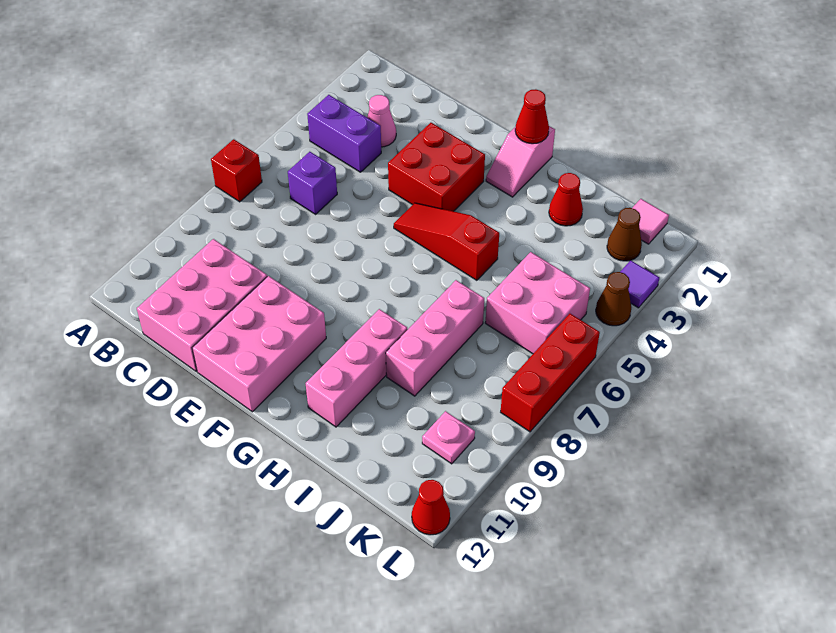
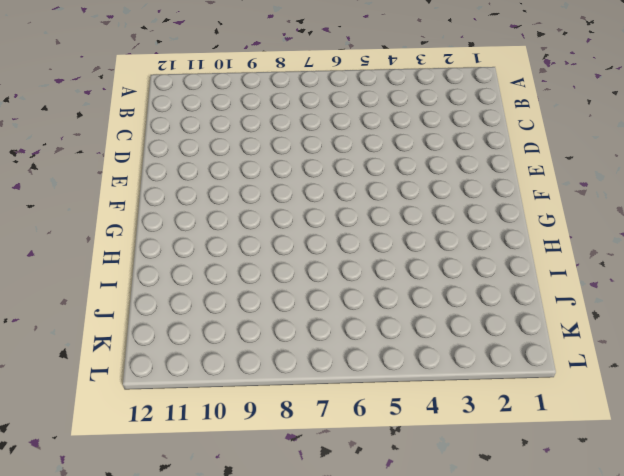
none -> red brick A7 level 1
none -> purple brick B4:C4 level 1
none -> pink cone C3 level 1

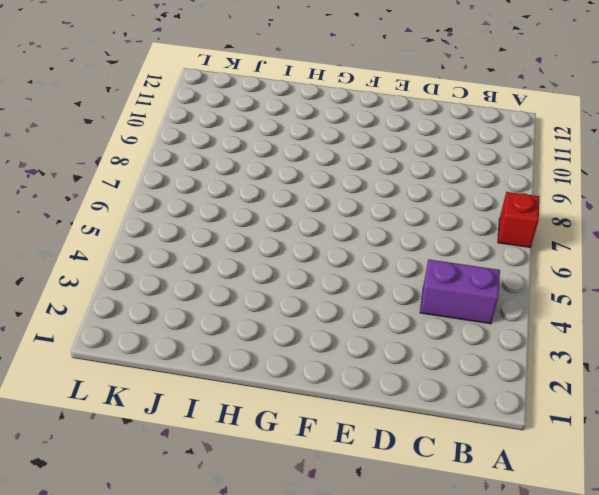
none -> pink cone C3 level 1
none -> purple brick C6 level 1
none -> pink brick C10:D12 level 1

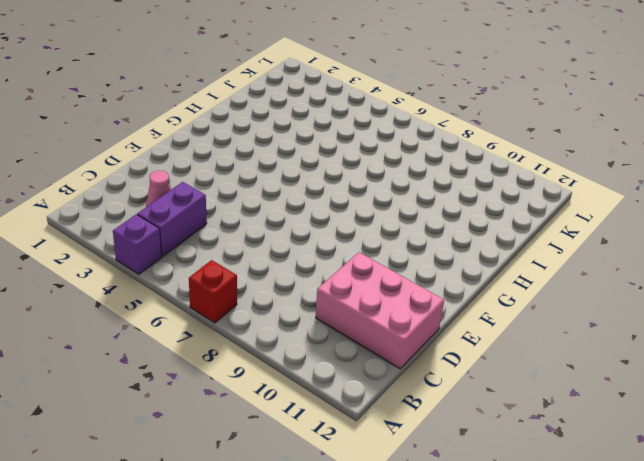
purple brick A4 level 1 -> purple brick C6 level 1
none -> red brick E3:F4 level 1
none -> pink brick E10:F12 level 1
none -> red slope F5:H5 level 1 top H

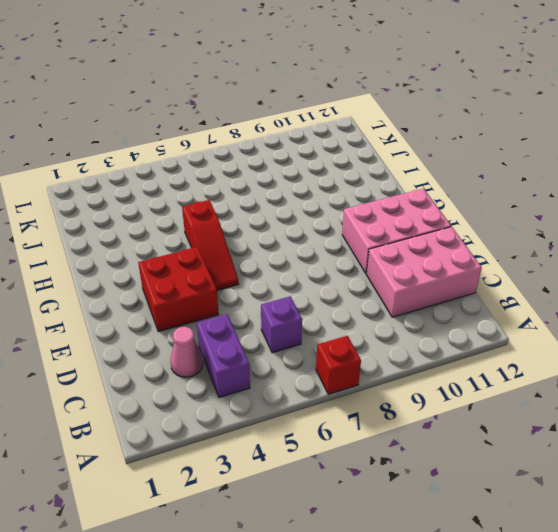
none -> pink slope G1:G2 level 1 top 1
none -> pink brick H9:H11 level 1
none -> red cone I2 level 1

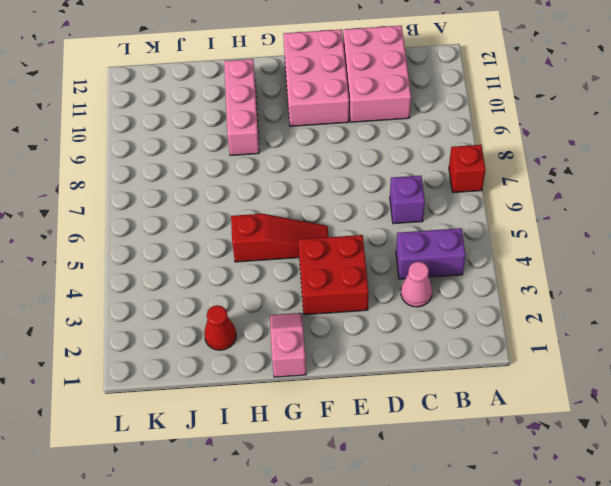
none -> pink brick I7:I9 level 1
none -> pink brick J5:K6 level 1
none -> pink tile K1 level 1

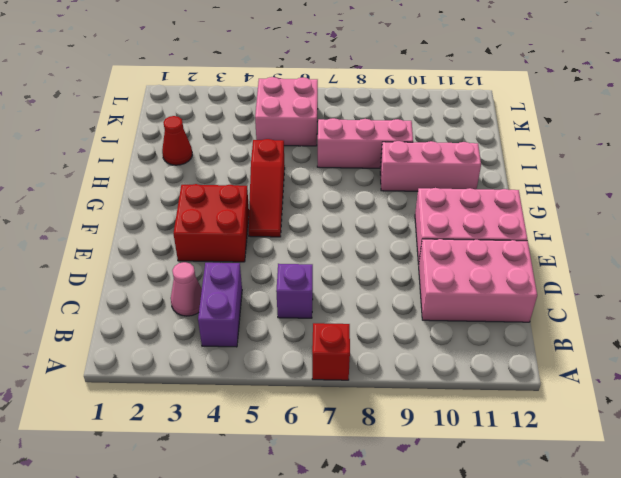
none -> pink slope G1:G2 level 1 top 1
none -> pink tile K1 level 1
none -> brown cone K2 level 1

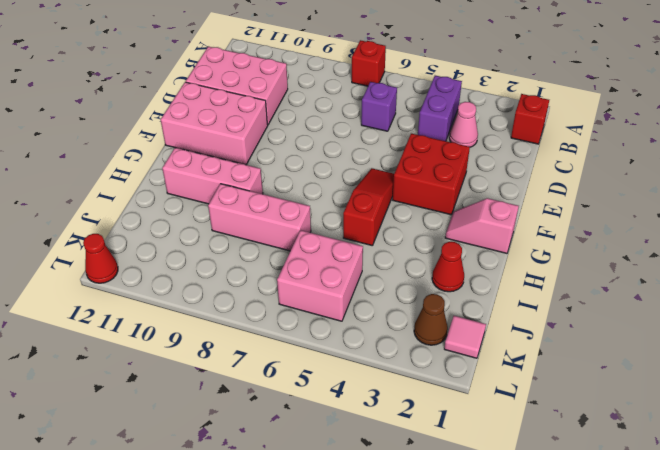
red brick B1 level 1 -> none
none -> pink plate K10 level 1
none -> purple tile L3 level 1
none -> brown cone L4 level 1

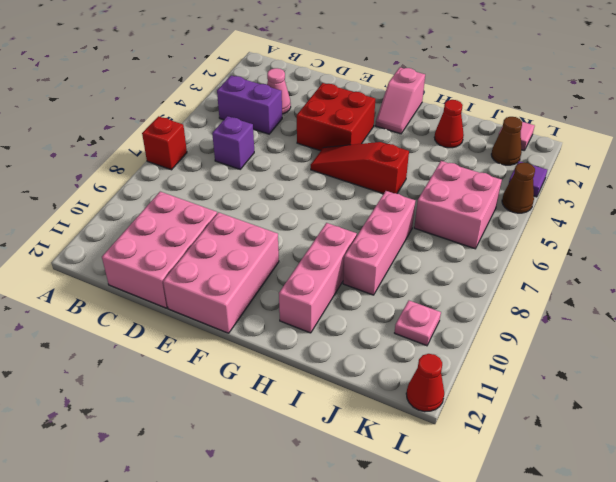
none -> red brick L6:L8 level 1
none -> red cone G1 level 2

